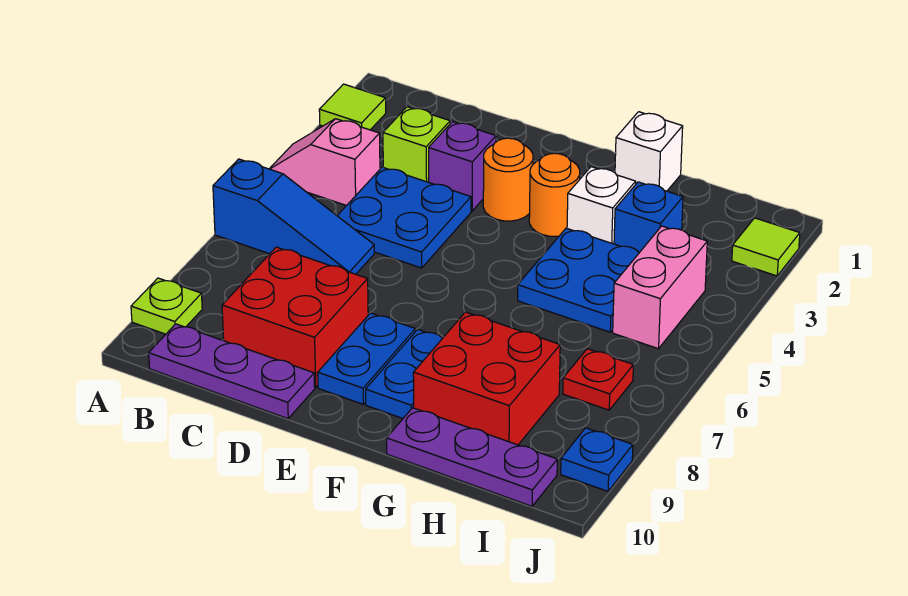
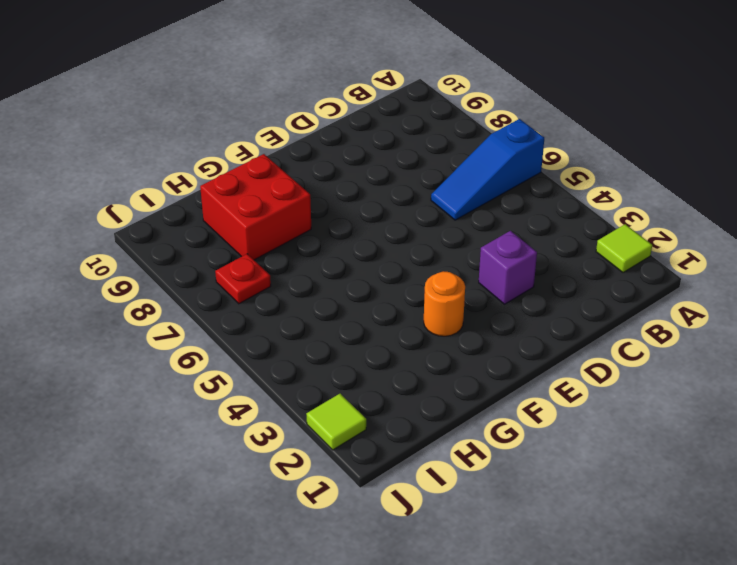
none -> pink slope A4:B4 level 1 top B
none -> lime plate A9 level 1
none -> purple plate B10:D10 level 1

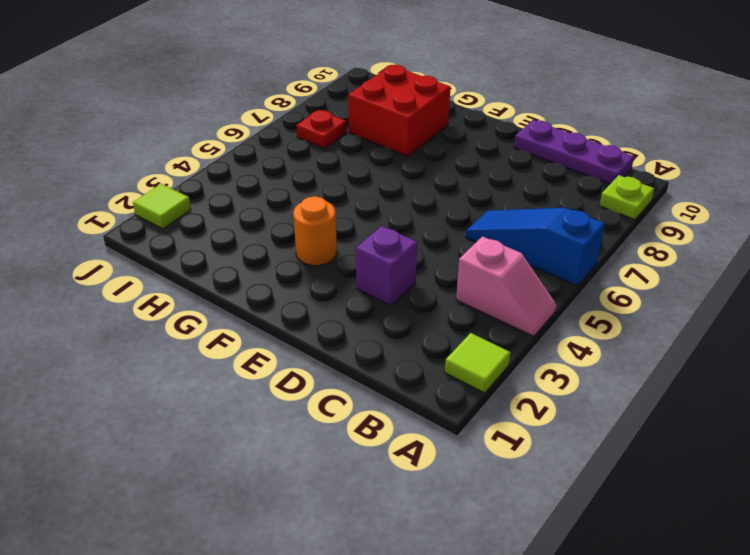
none -> lime brick C3 level 1
none -> blue plate C4:D5 level 1
none -> red brick C8:D9 level 1

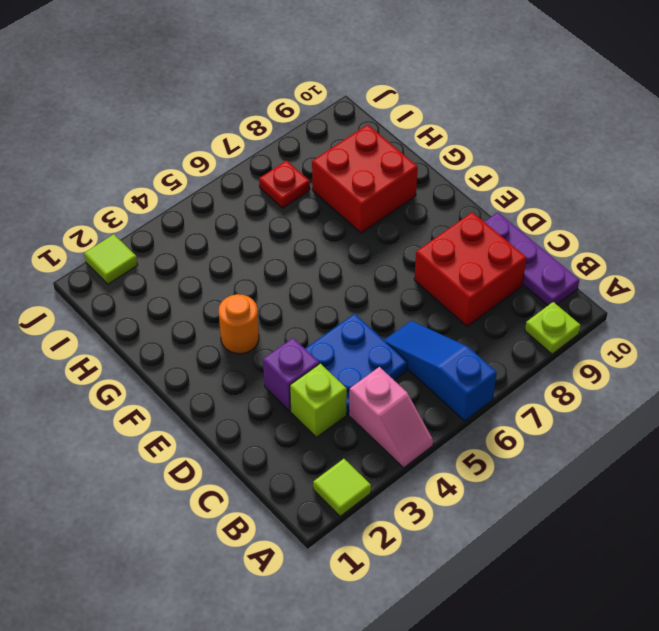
none -> orange round brick E3 level 1
none -> blue plate E8:E9 level 1
none -> blue plate F8:F9 level 1

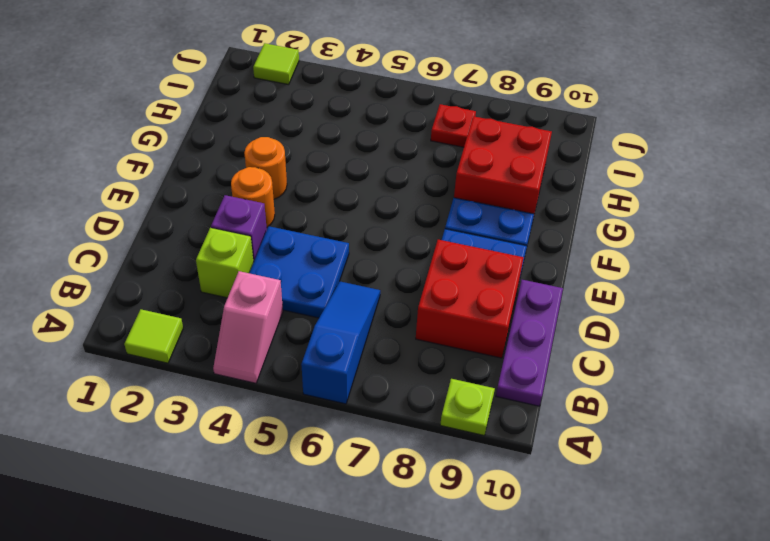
none -> white brick G1 level 1
none -> white brick G3 level 1
none -> blue plate G4:H5 level 1

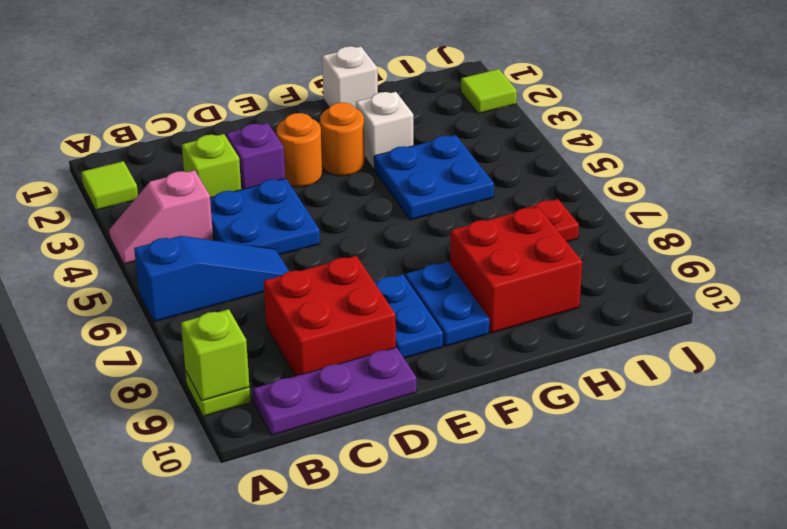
lime brick A9 level 2 -> none
none -> purple plate G10:I10 level 1
none -> blue brick H3 level 1
none -> pink brick I4:I5 level 1

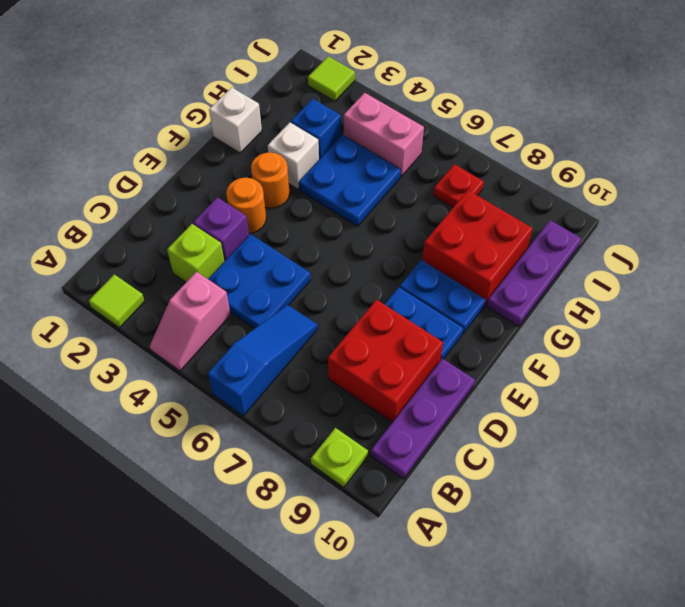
none -> blue plate J9 level 1

